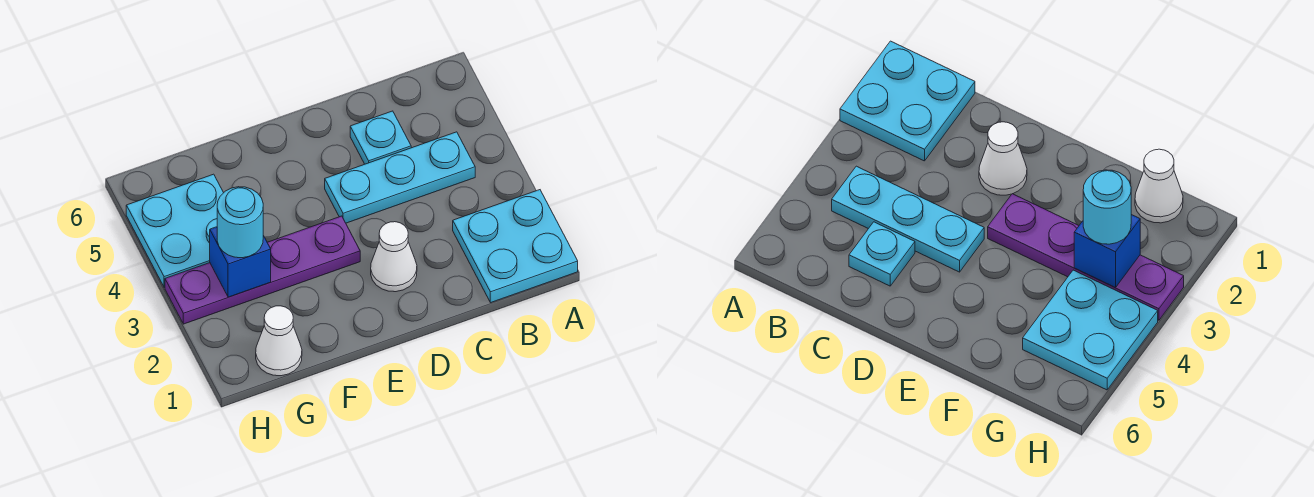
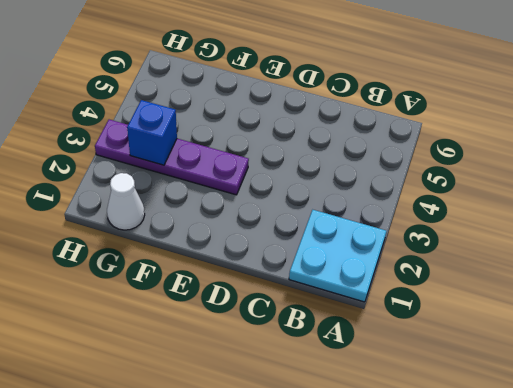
none -> cyan plate B4:D4 level 1
none -> cyan plate C5 level 1

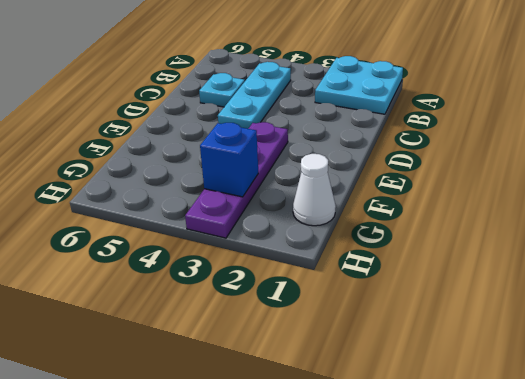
none -> white cone D2 level 1
none -> cyan plate G4:H5 level 1

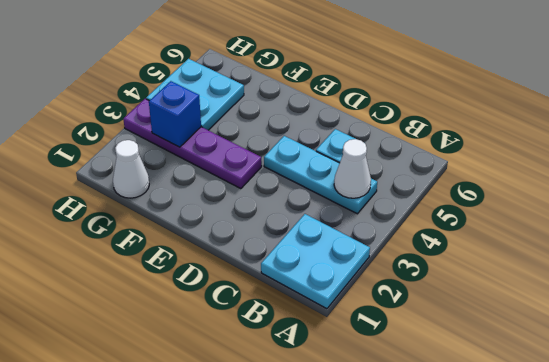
white cone B4 level 2 -> white cone D2 level 1
none -> cyan round brick G3 level 3

